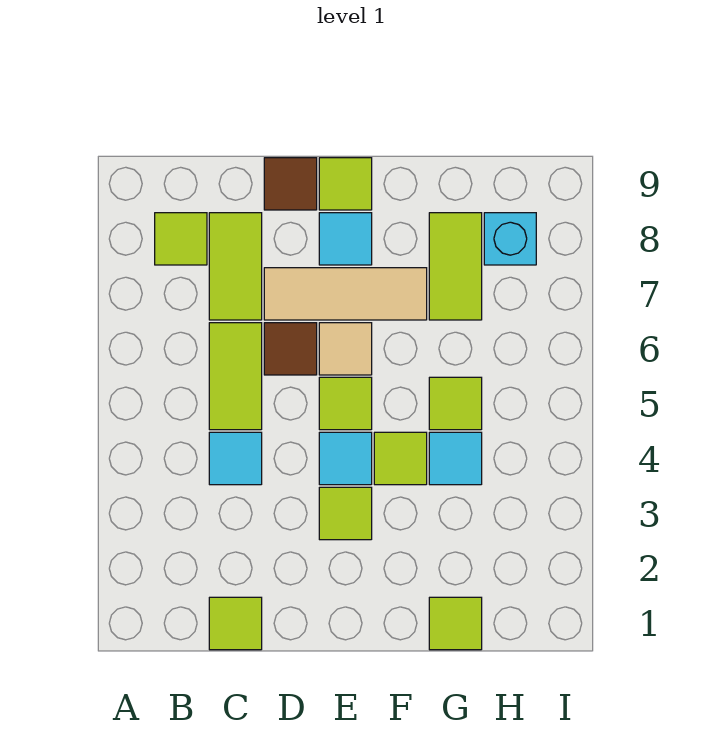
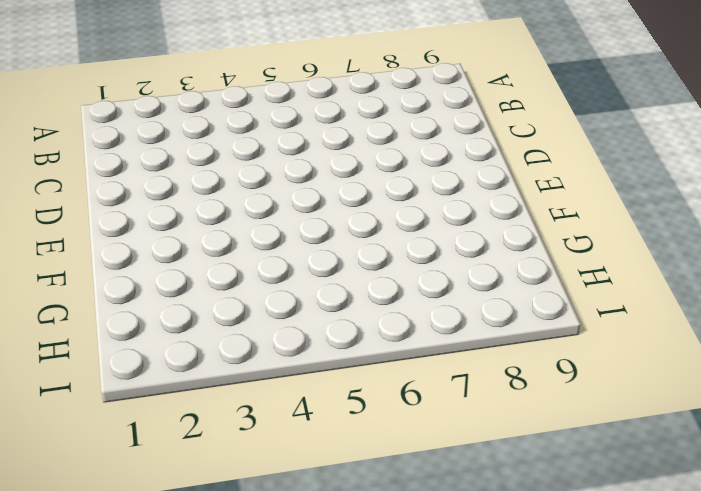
none -> lime tile B8 level 1
none -> lime tile C1 level 1
none -> cyan tile C4 level 1

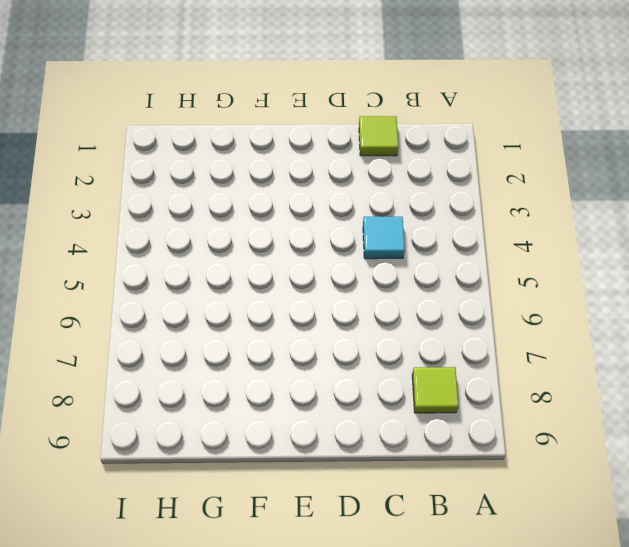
none -> lime tile C5:C6 level 1
none -> lime tile C7:C8 level 1
none -> brown tile D6 level 1

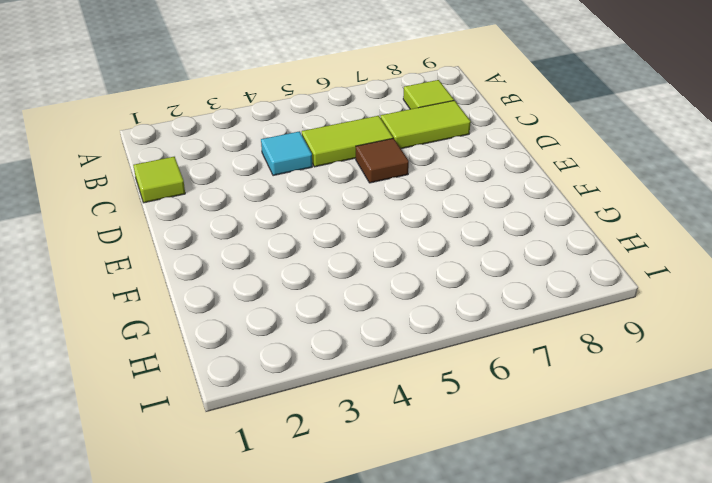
none -> tan tile D7:F7 level 1
none -> brown tile D9 level 1
none -> lime tile E3 level 1

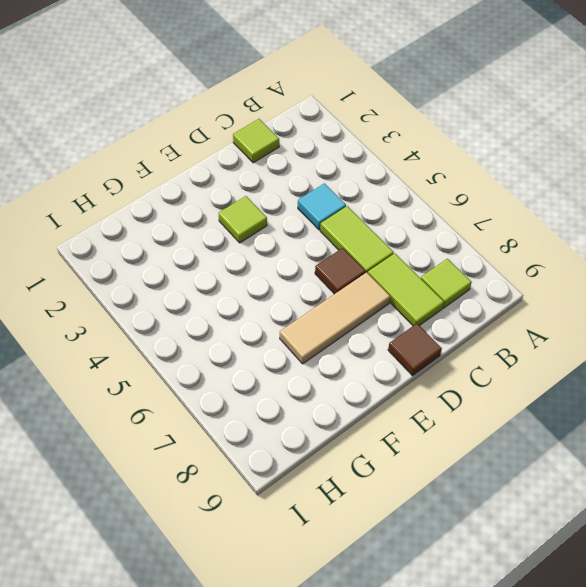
none -> cyan tile E4 level 1
none -> lime tile E5 level 1
none -> tan tile E6 level 1

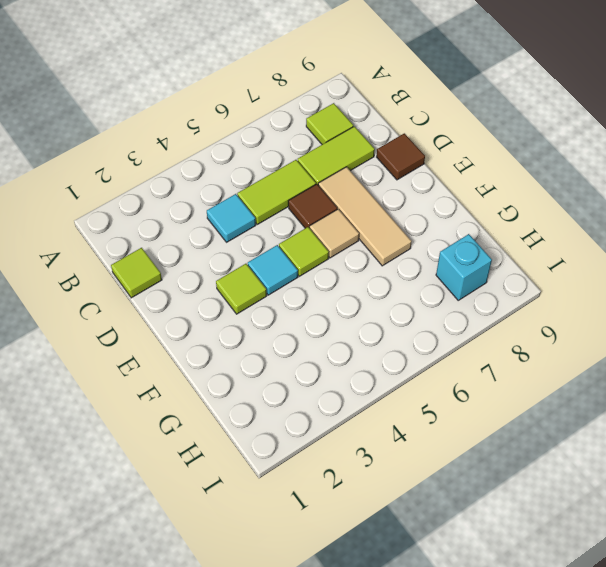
none -> cyan tile E8 level 1
none -> lime tile E9 level 1
none -> lime tile F4 level 1

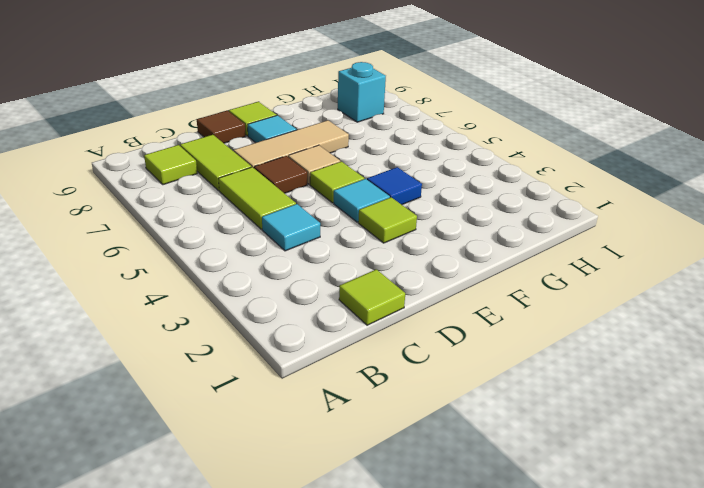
blue tile F4 level 1 -> lime tile F4 level 1
none -> lime tile G1 level 1
none -> cyan tile G4 level 1
none -> lime tile G5 level 1

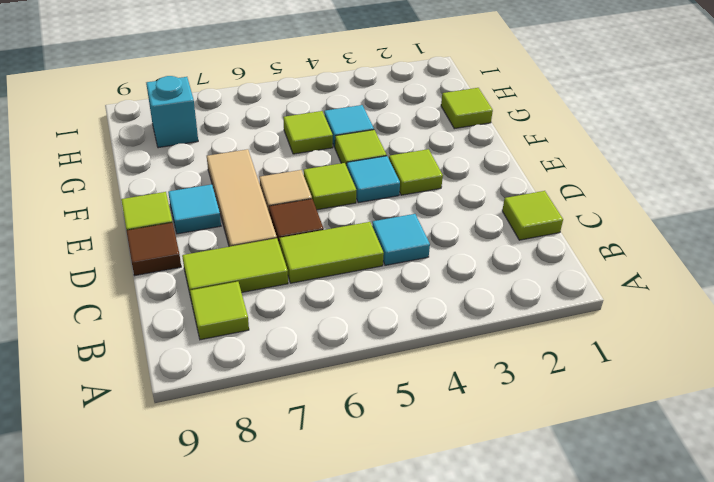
none -> lime tile G7:G8 level 1

